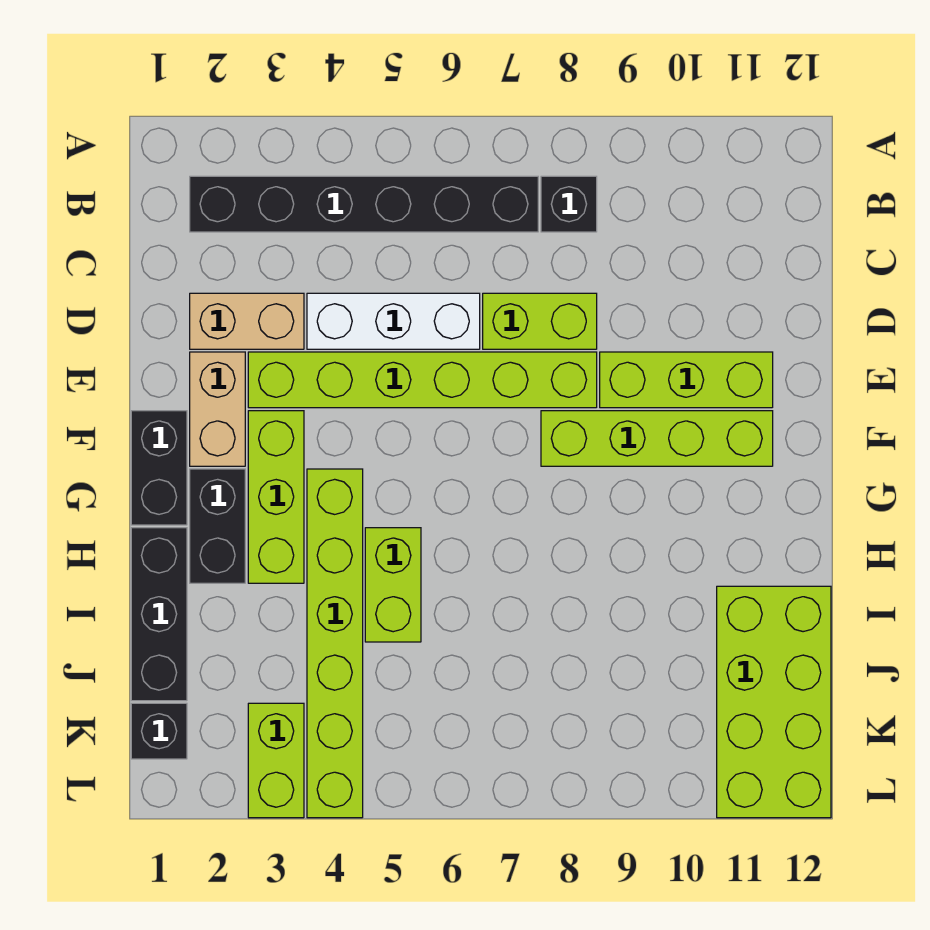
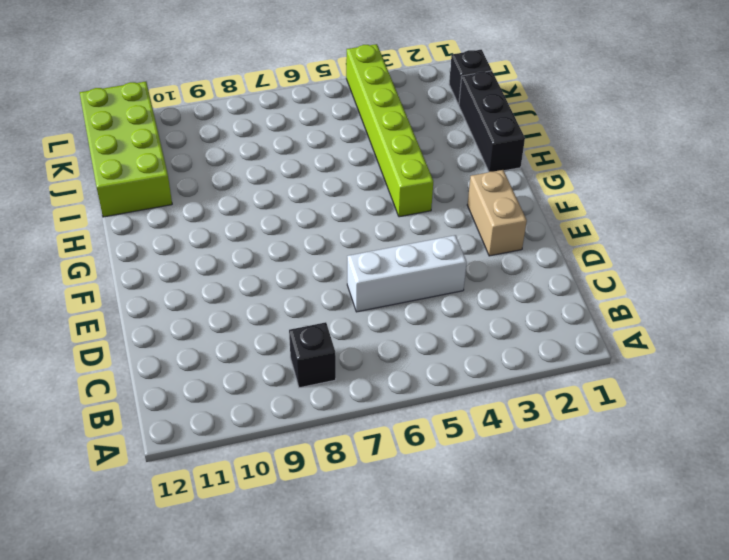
none -> black brick B2:B7 level 1
none -> tan brick D2:D3 level 1
none -> lime brick D7:D8 level 1

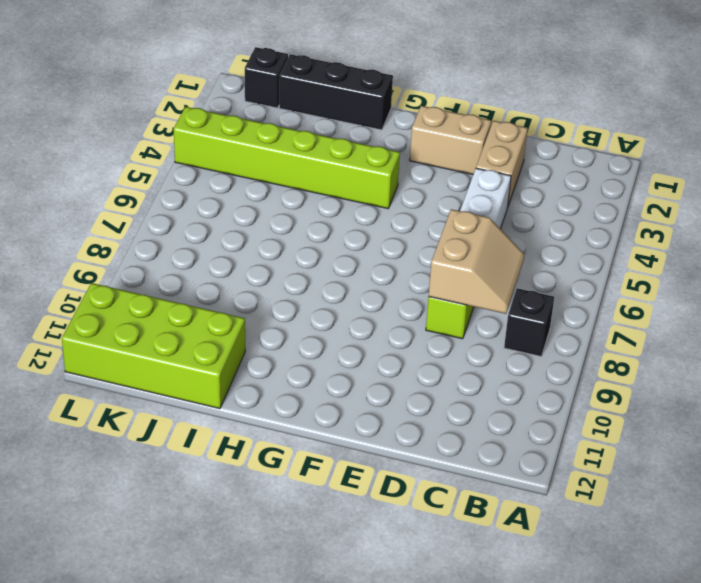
tan slope C7:D8 level 2 top D -> none
none -> black brick B2:B7 level 1
none -> lime brick E3:E8 level 1
none -> lime brick E9:E11 level 1

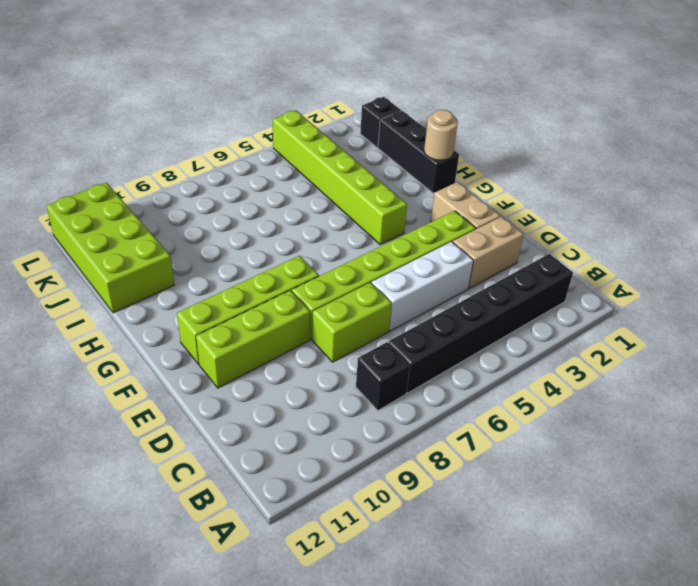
tan round brick H1 level 2 -> none
none -> black brick F1:G1 level 1
none -> lime brick F3:H3 level 1
none -> black brick G2:H2 level 1

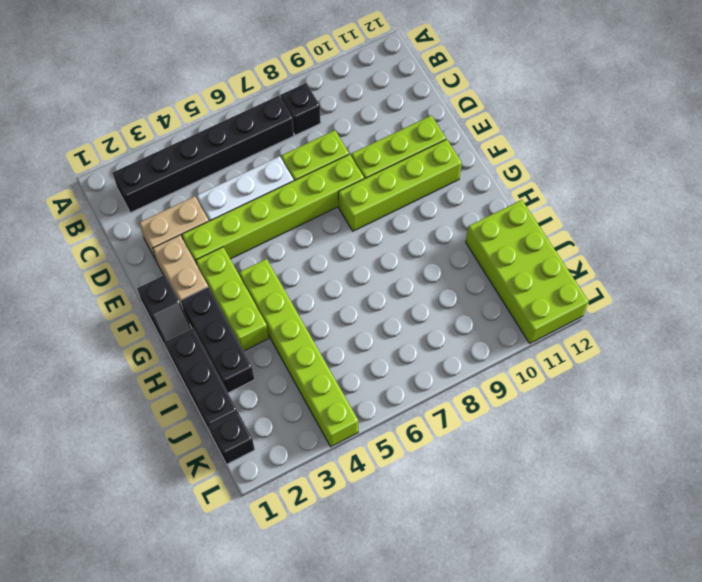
black slope F1:G1 level 1 top F -> black brick F1:G1 level 1
black brick G2:I2 level 1 -> black brick G2:H2 level 1
none -> lime brick H5:I5 level 1
none -> lime brick K3:L3 level 1

